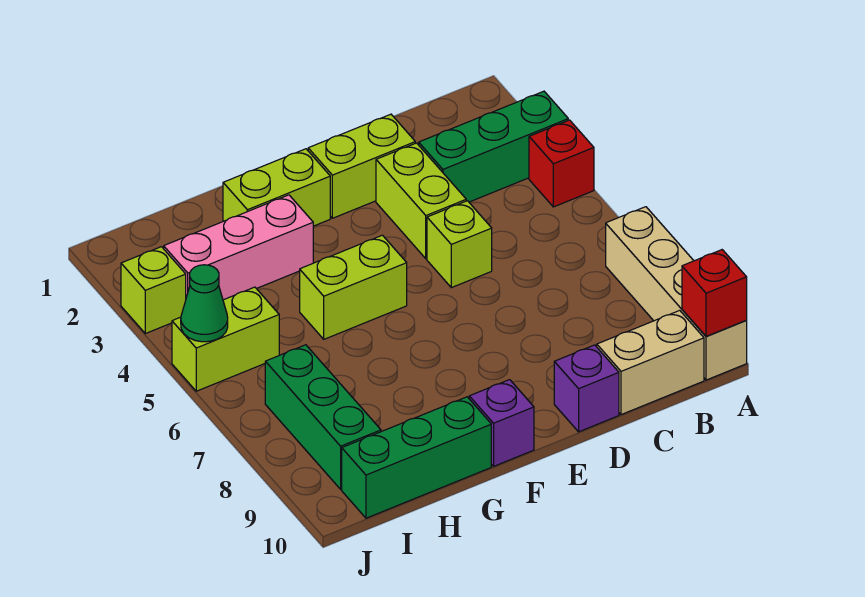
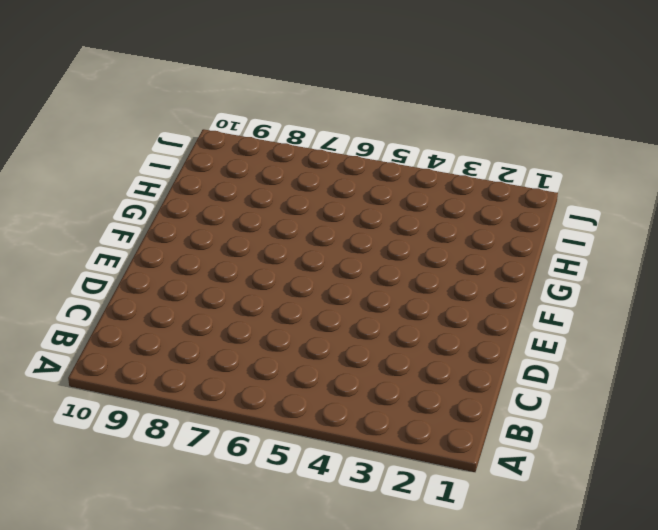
none -> green brick A3:C3 level 1
none -> red brick A4 level 1
none -> tan brick A7:A10 level 1

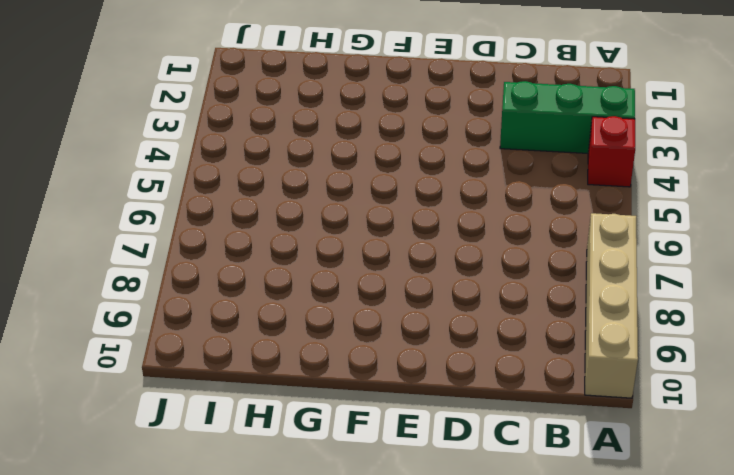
none -> tan brick B10:C10 level 1
none -> lime brick D2:E2 level 1
none -> lime brick D3:D4 level 1

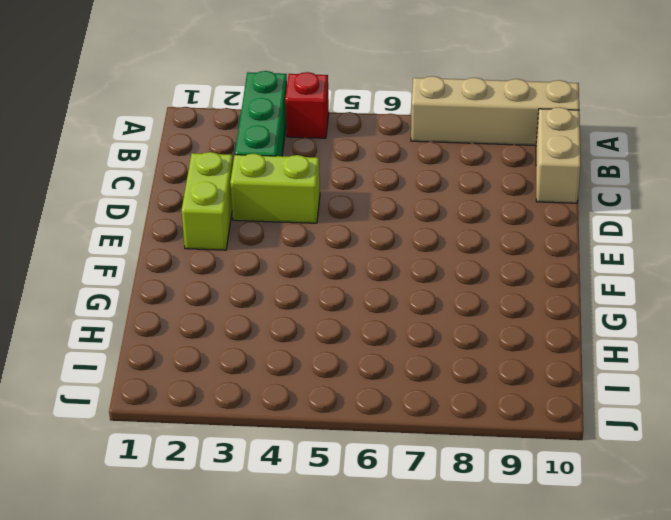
none -> lime brick D5 level 1
none -> purple brick D10 level 1
none -> lime brick F2:G2 level 1

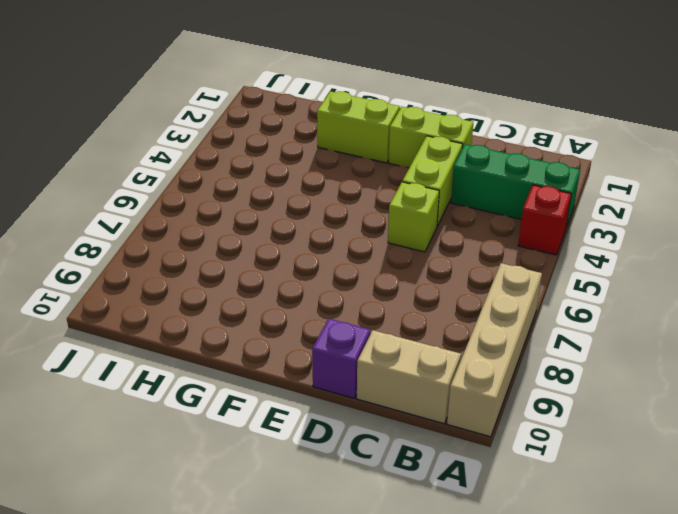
none -> lime brick F5:G5 level 1
none -> purple brick F10 level 1
none -> pink brick G3:I3 level 1

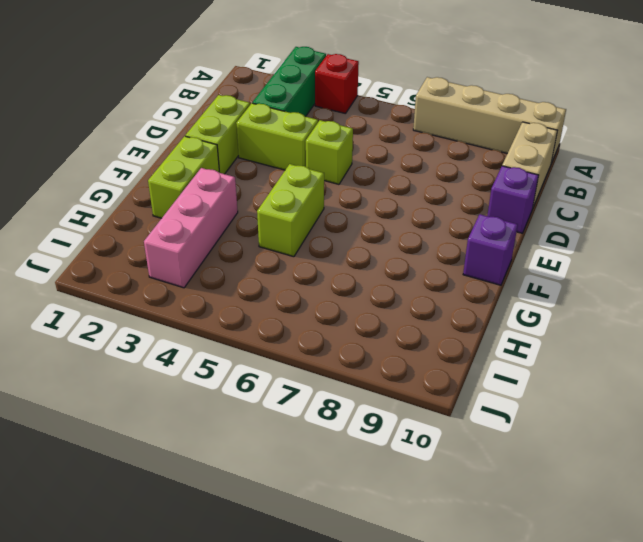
none -> green brick G10:I10 level 1
none -> lime brick I5:J5 level 1
none -> green brick I7:I9 level 1

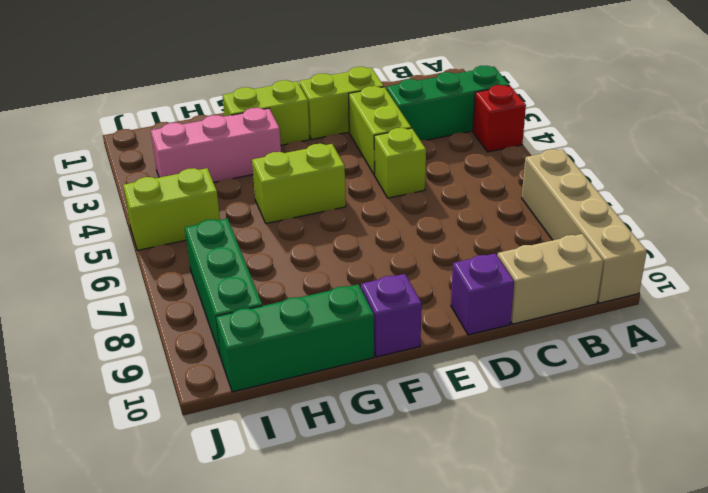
none -> lime brick J3 level 1
none -> red brick A10 level 2
none -> green cone J5 level 2

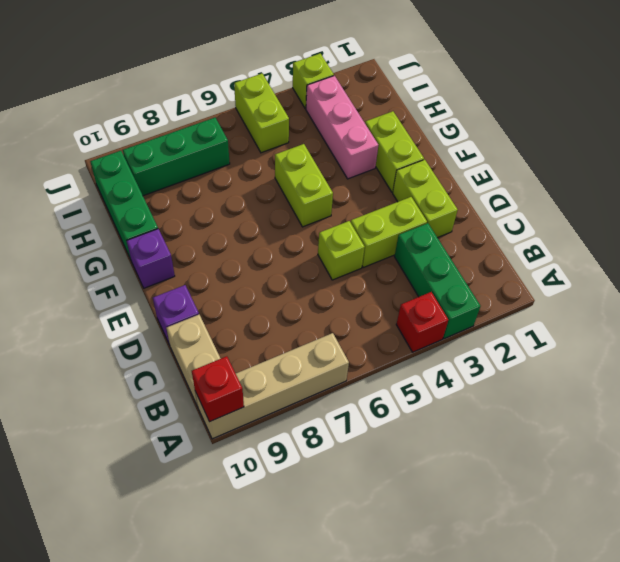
none -> green cone J5 level 2

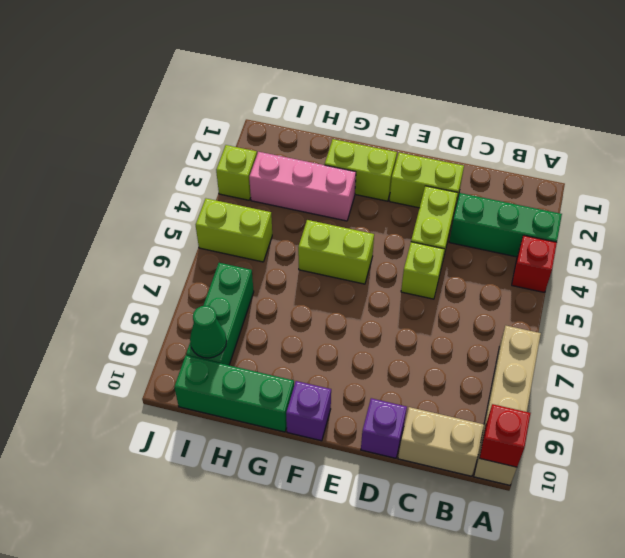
green cone I9 level 2 -> green cone J5 level 2

